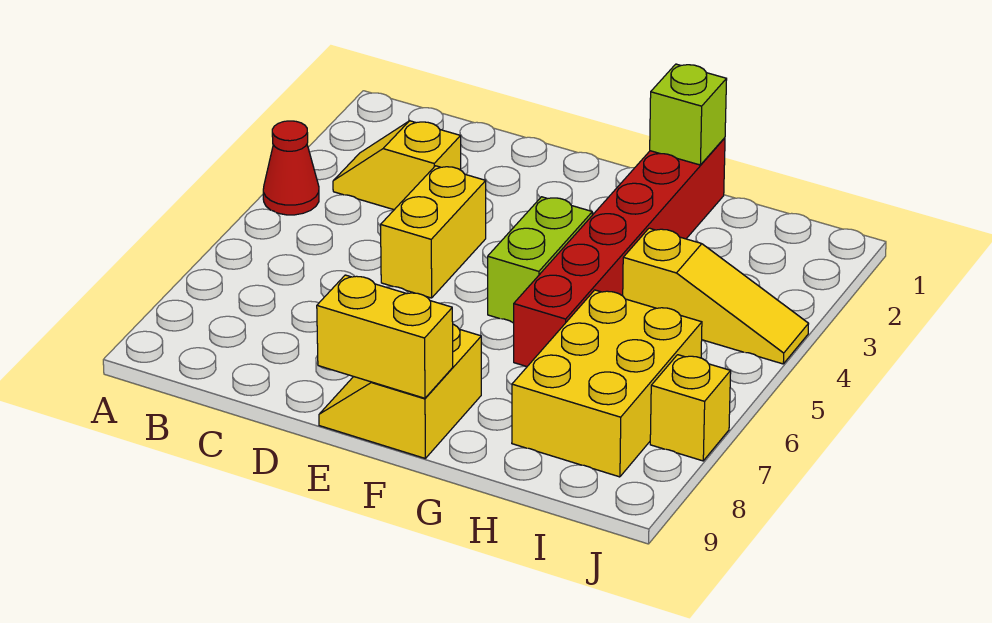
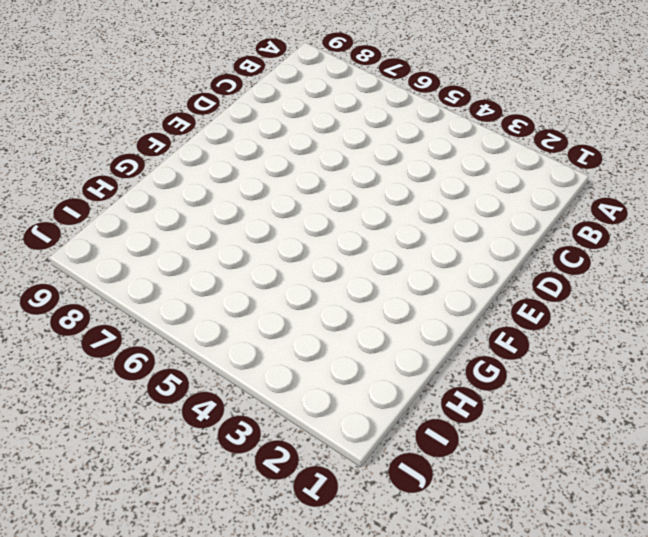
none -> red cone A4 level 1
none -> yellow slope B3:C3 level 1 top C

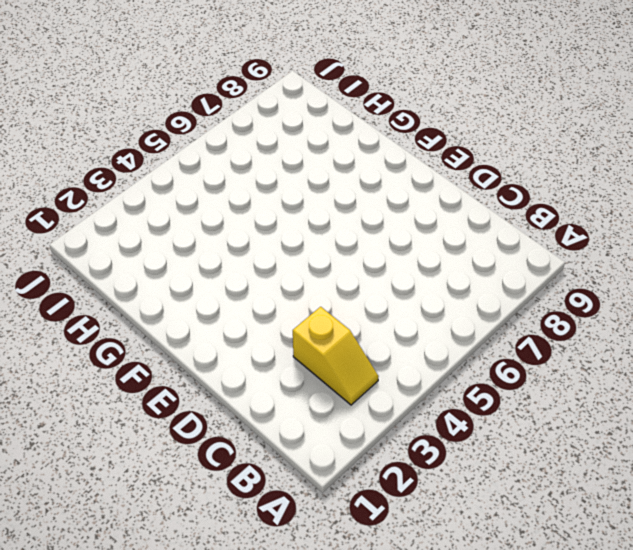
none -> red cone A4 level 1
none -> yellow brick D4:D5 level 1

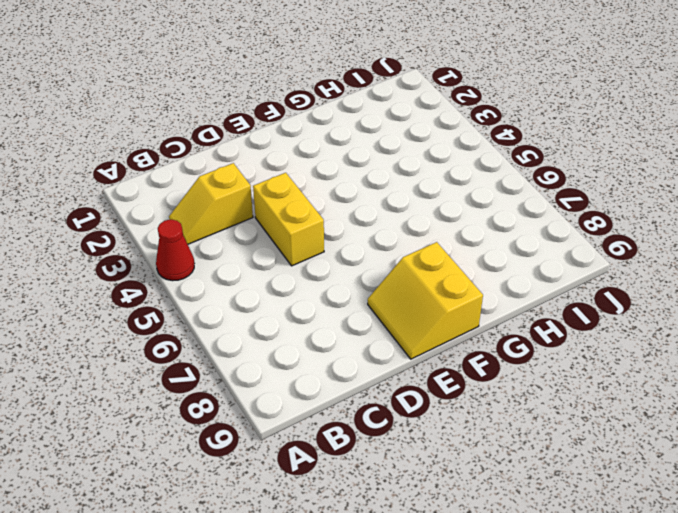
none -> lime brick F4:F5 level 1
none -> red brick G1:G6 level 1

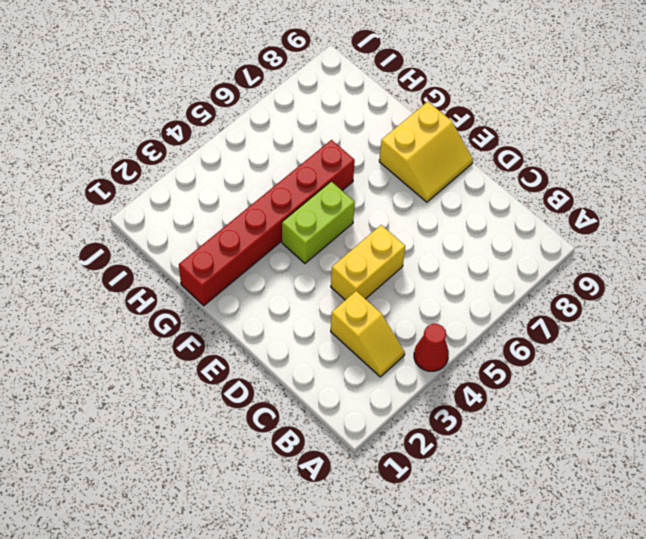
none -> yellow slope H4:J4 level 1 top H
none -> yellow brick H6:I8 level 1

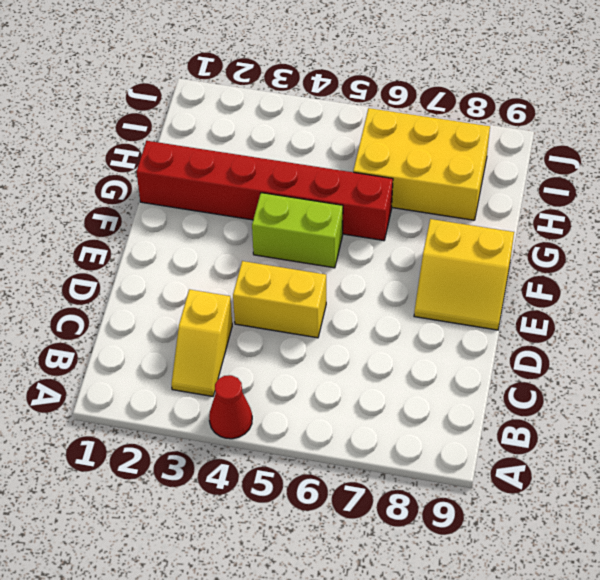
none -> yellow slope H4:J4 level 1 top H
none -> yellow brick J7 level 1

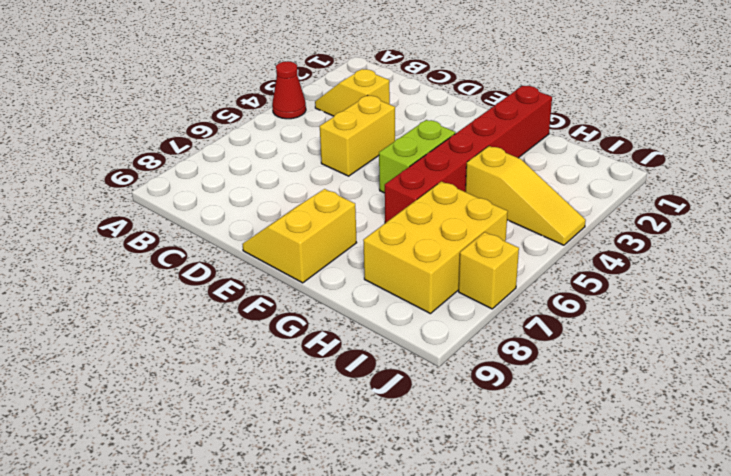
none -> yellow brick E9:F9 level 2
none -> lime brick G1 level 2

